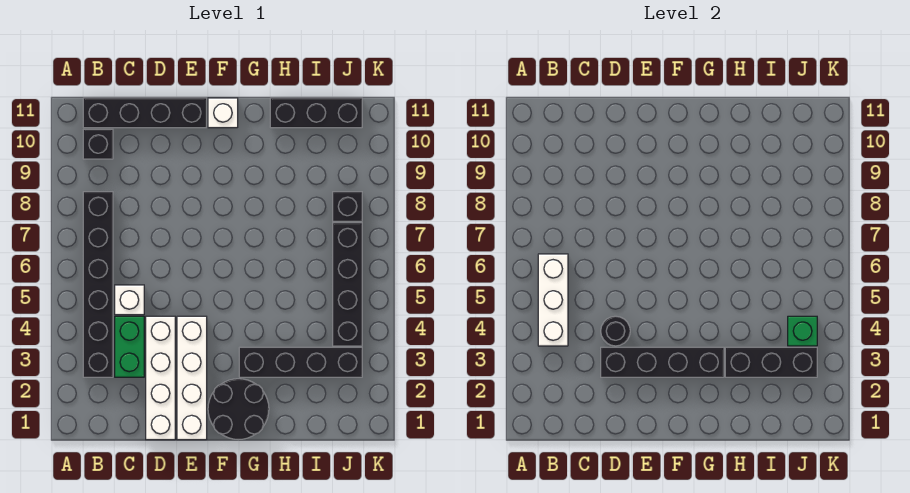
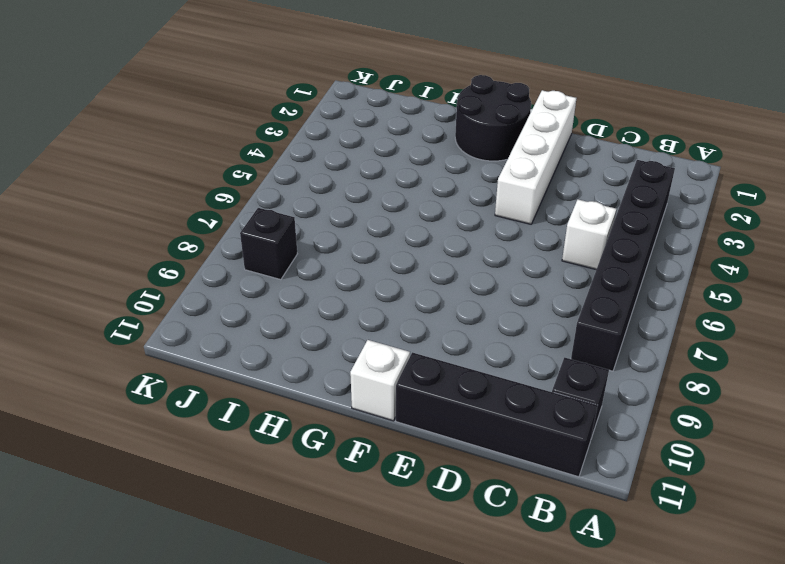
none -> green brick C3:C4 level 1
none -> white brick D1:D4 level 1
none -> black brick G3:J3 level 1

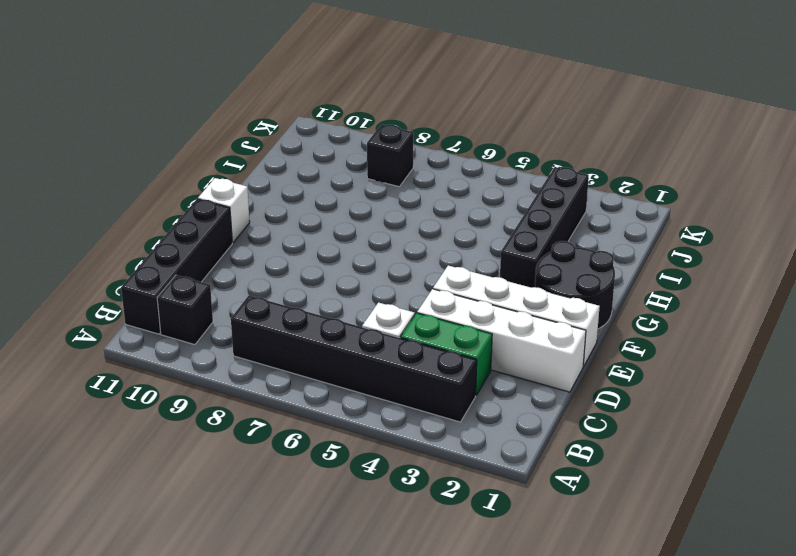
none -> black brick H11:J11 level 1
none -> black brick J4:J7 level 1
none -> white brick B4:B6 level 2

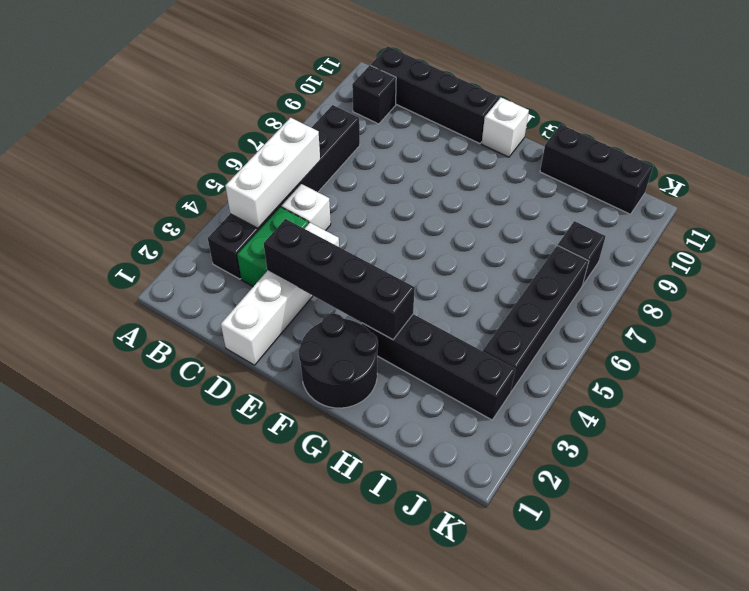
none -> white brick E1:E4 level 1
none -> black round brick D4 level 2
none -> black brick H3:J3 level 2

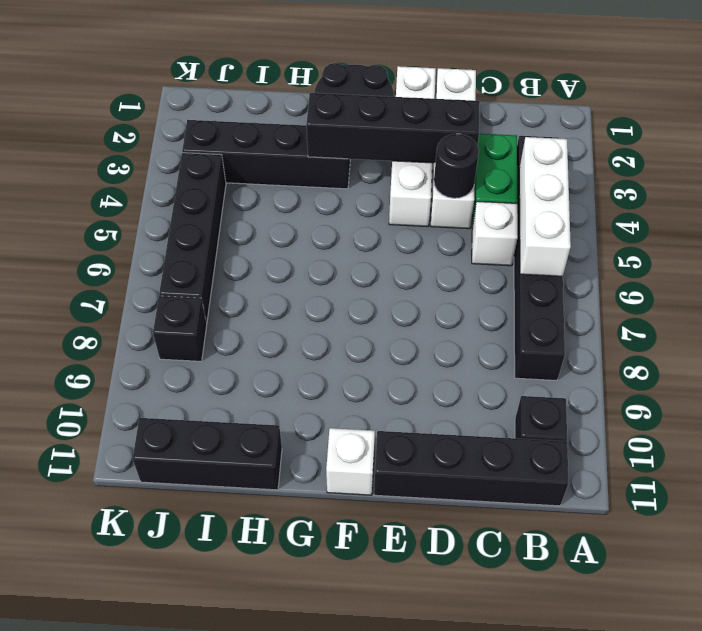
none -> black brick H3:J3 level 2
none -> green brick J4 level 2

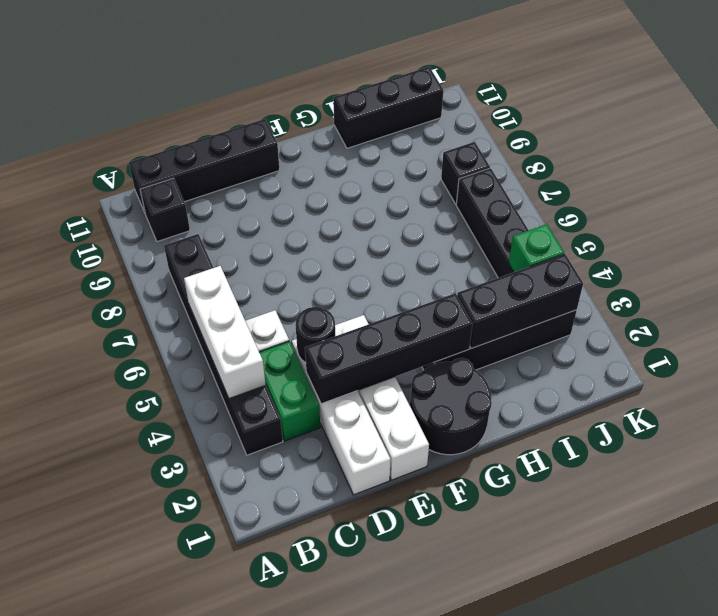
none -> white brick F11 level 1

